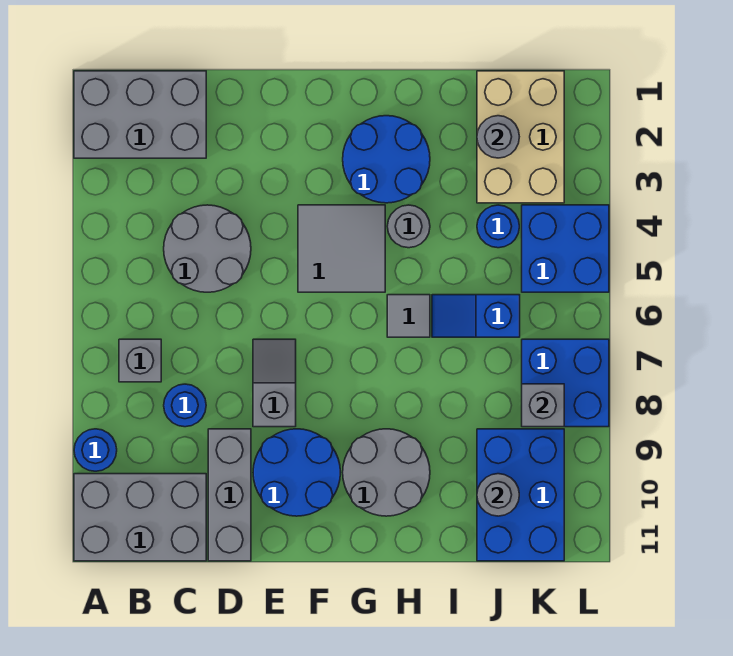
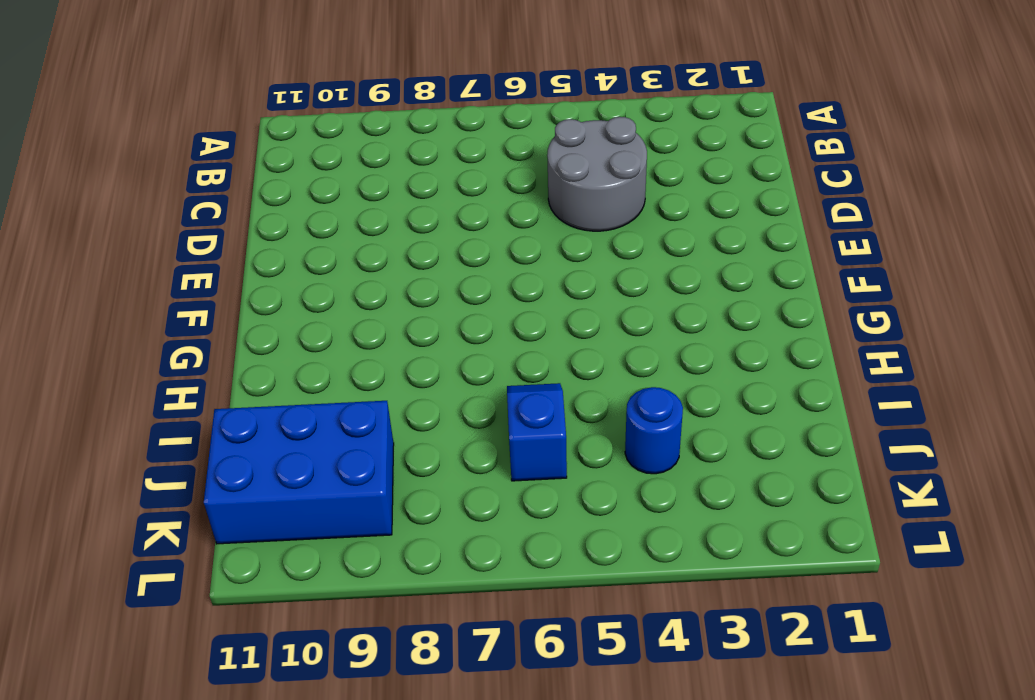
none -> grey brick A1:C2 level 1
none -> blue round brick A9 level 1
none -> grey brick A10:C11 level 1

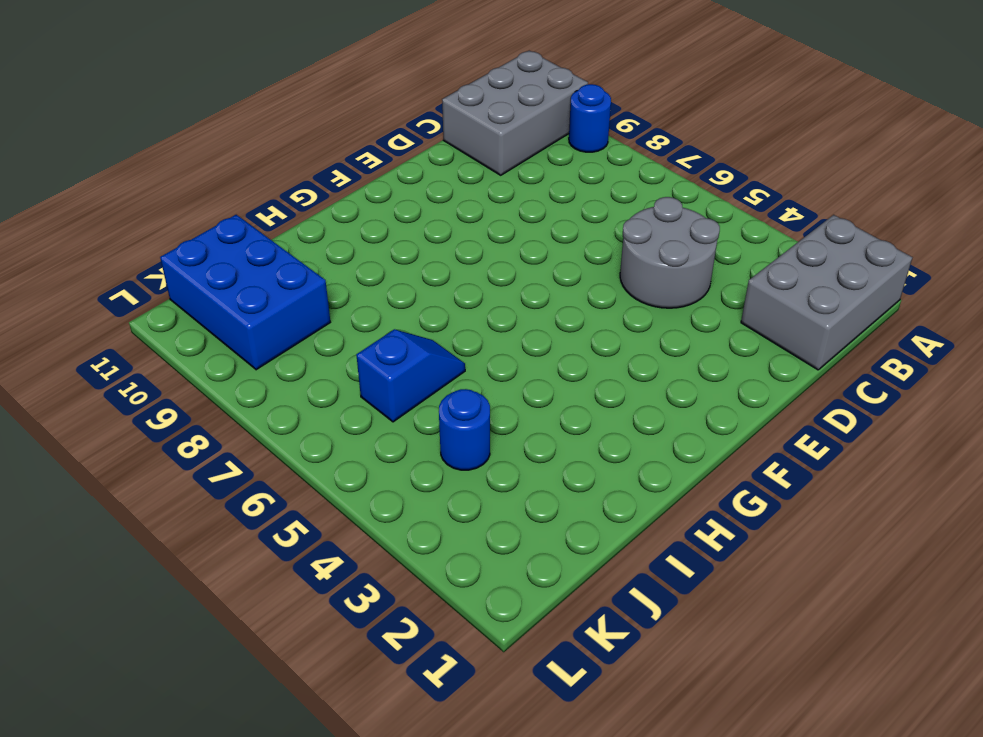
none -> grey brick B7 level 1
none -> blue round brick C8 level 1
none -> grey brick D9:D11 level 1

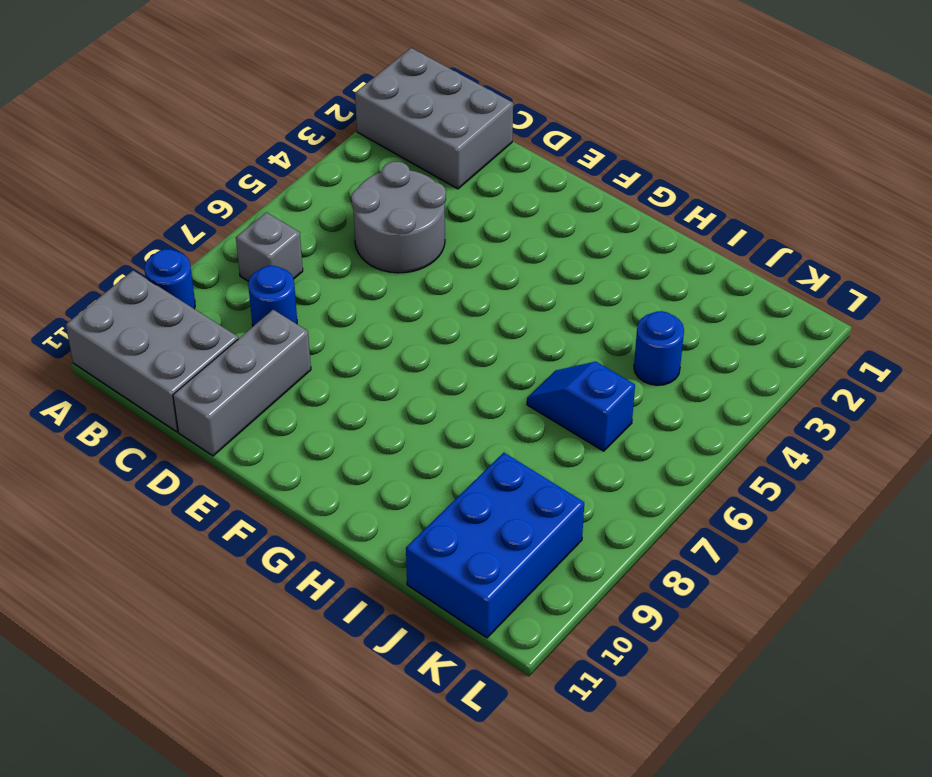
none -> grey slope E7:E8 level 1 top 8
none -> blue round brick E9:F10 level 1
none -> grey tile F4:G5 level 1

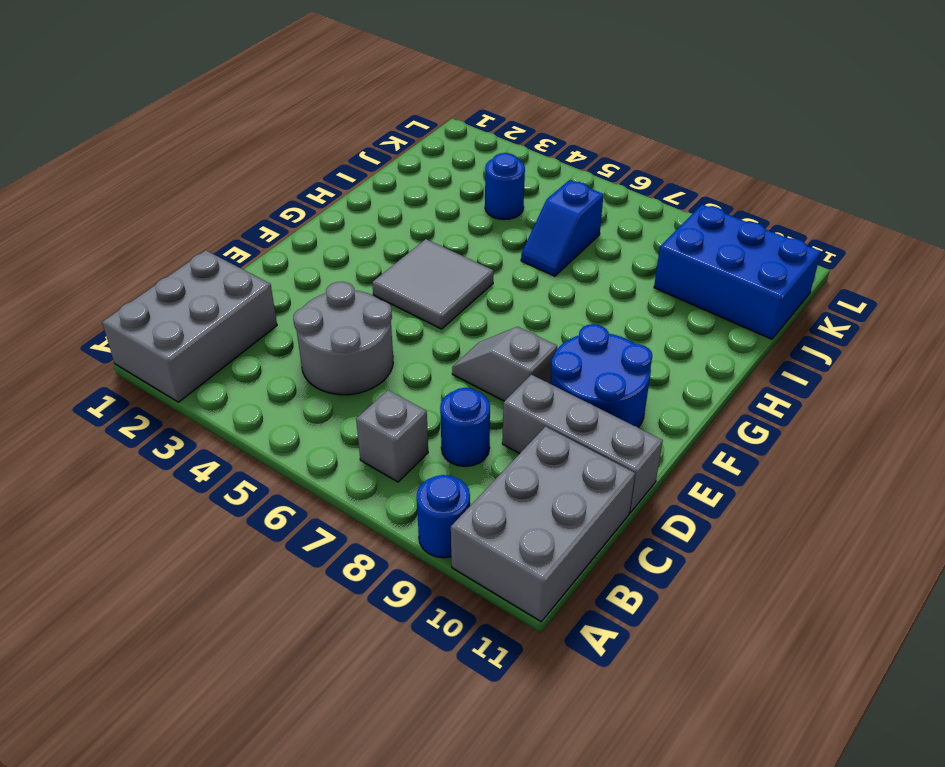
none -> blue round brick G2:H3 level 1
none -> grey round brick G9:H10 level 1
none -> grey round brick H4 level 1

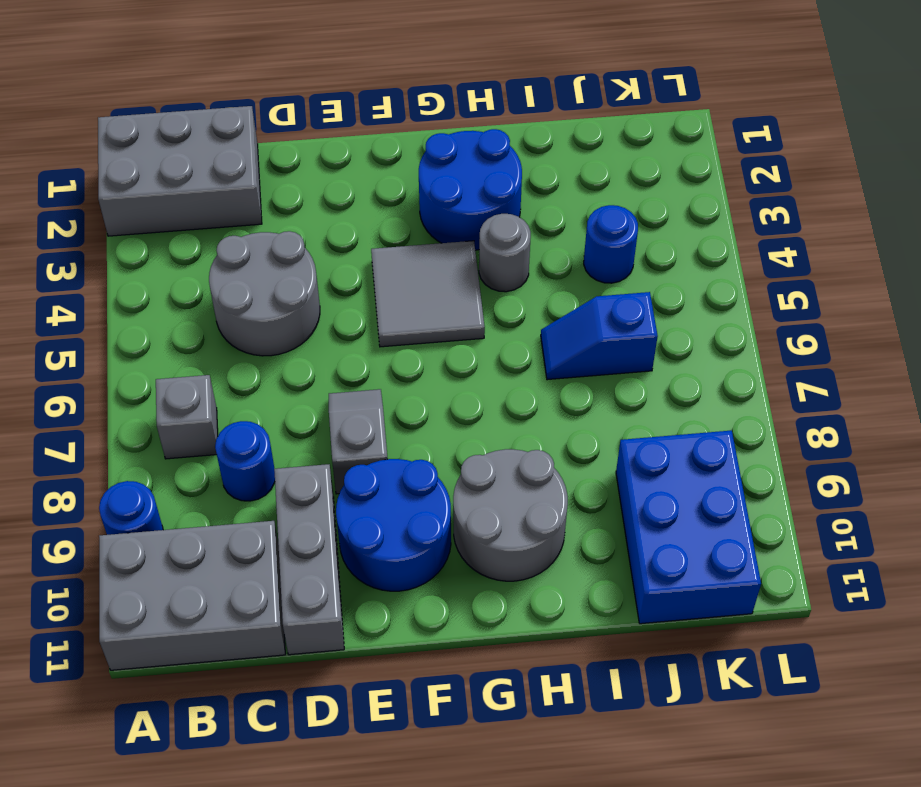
none -> grey tile H6 level 1
none -> tan brick J1:K3 level 1
none -> blue brick K4:L5 level 1

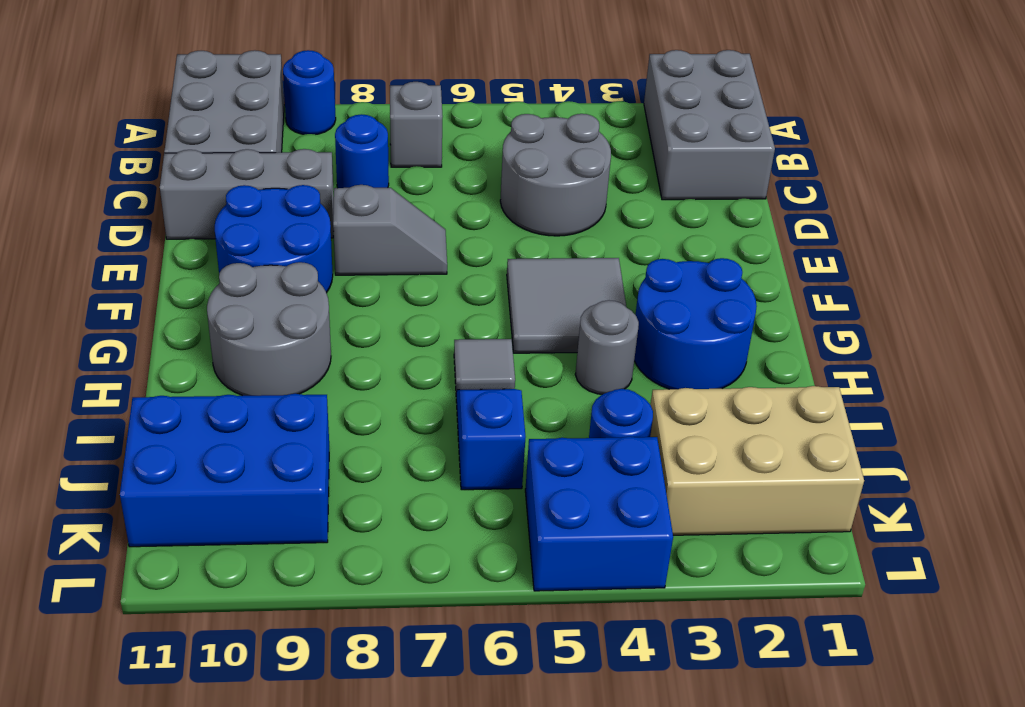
none -> blue brick K7:L8 level 1
none -> grey round brick J2 level 2
none -> grey round brick J10 level 2

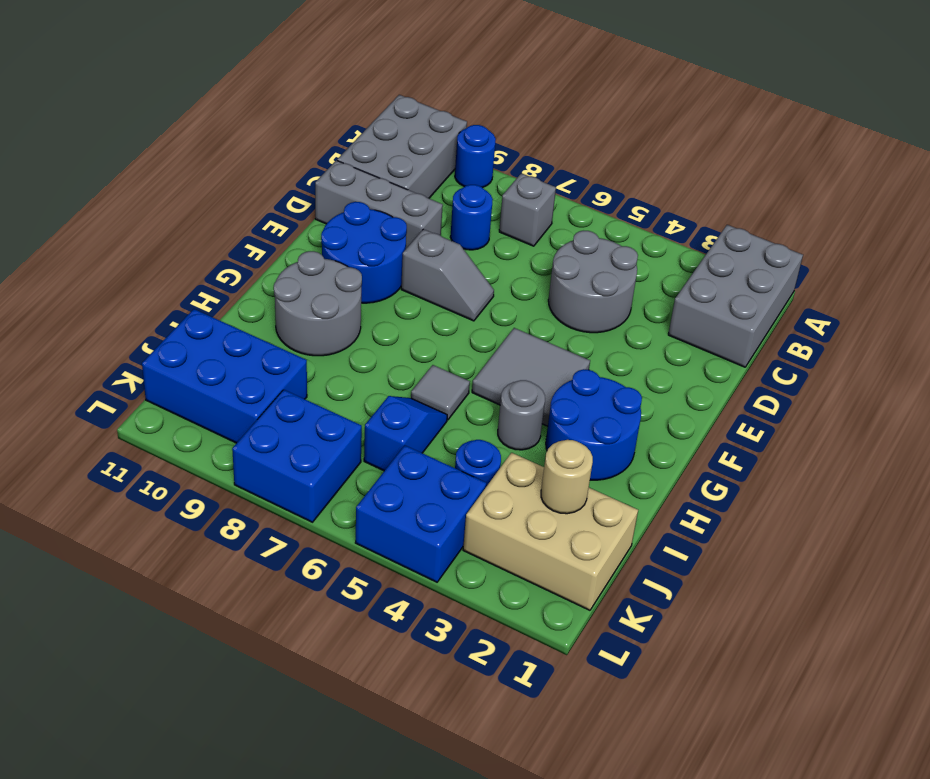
tan round brick J2 level 2 -> grey round brick J2 level 2
none -> grey round brick J10 level 2
none -> grey brick K8 level 2

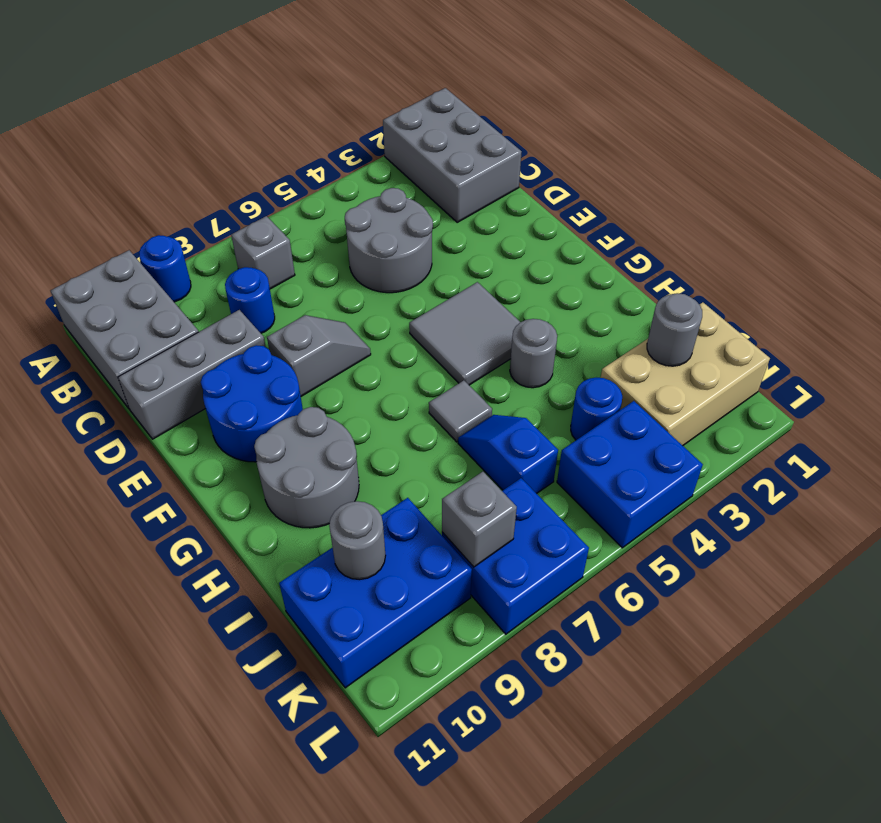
none -> blue round brick G2:H3 level 1

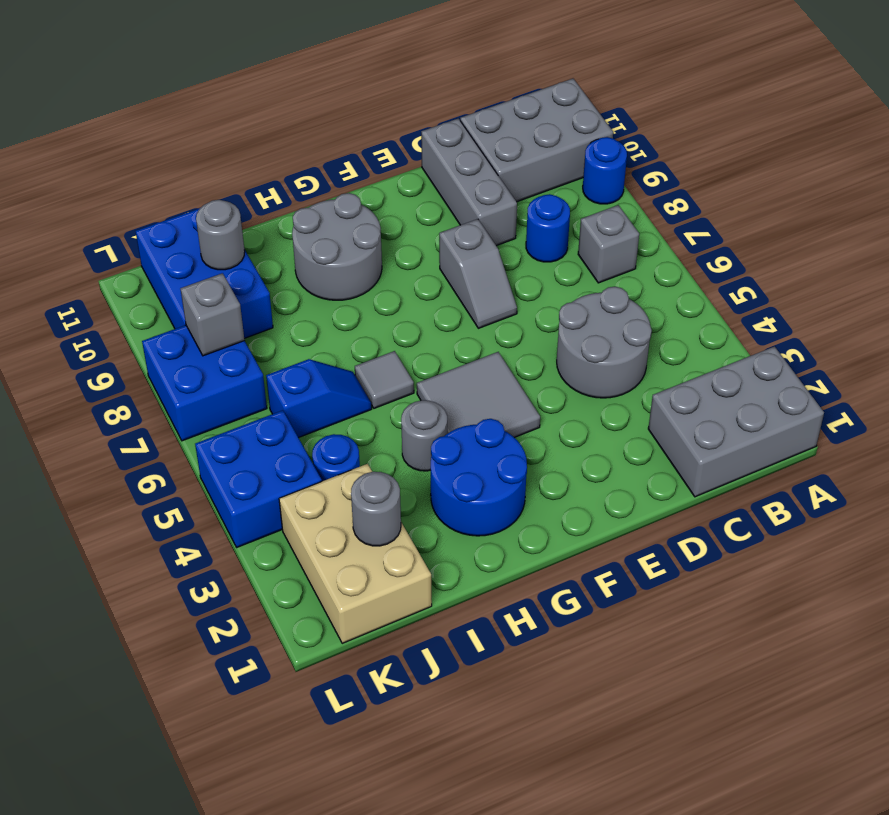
none -> blue round brick E9:F10 level 1

